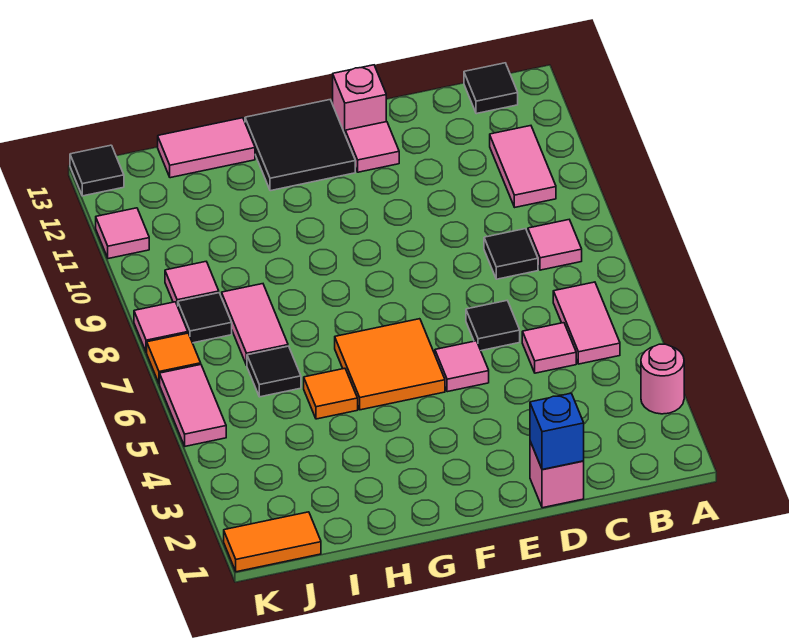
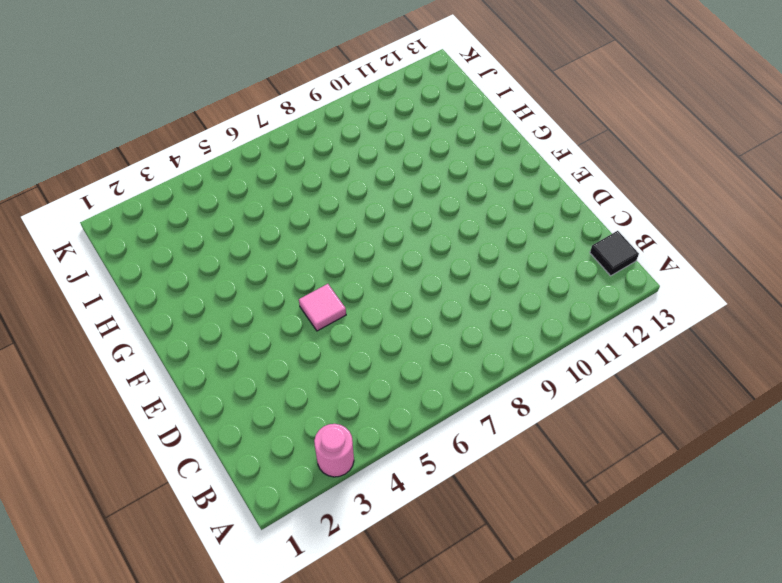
none -> pink tile B5:B6 level 1
none -> pink tile B8 level 1
none -> pink tile B10:B11 level 1

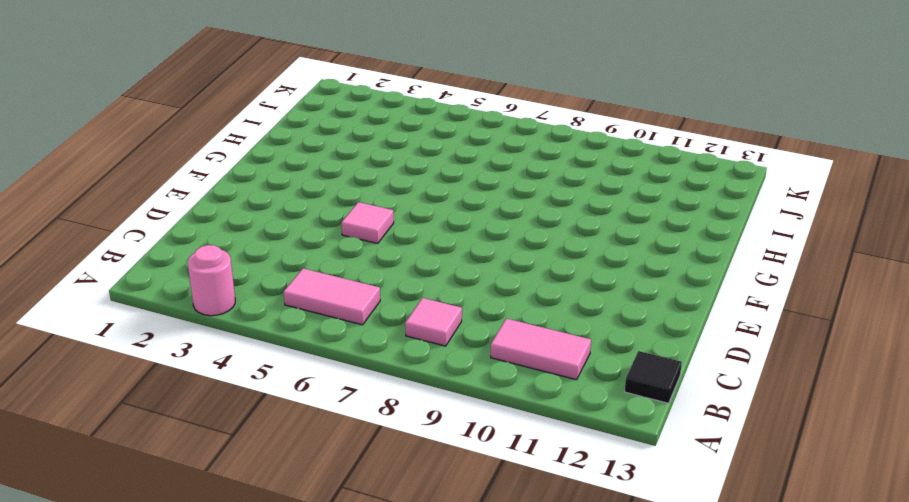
none -> pink tile C5 level 1
none -> black tile C8 level 1
none -> pink brick D1 level 1

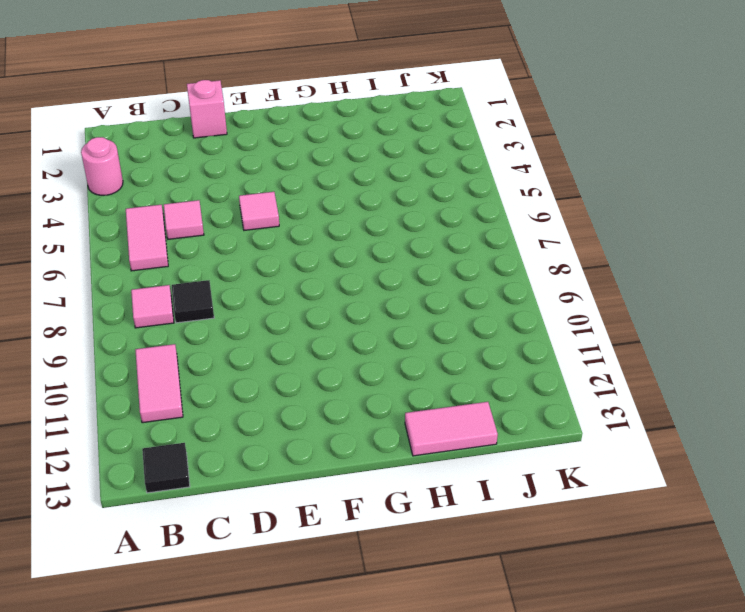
none -> black tile D6 level 1
none -> pink tile E12 level 1
none -> pink brick E13 level 1

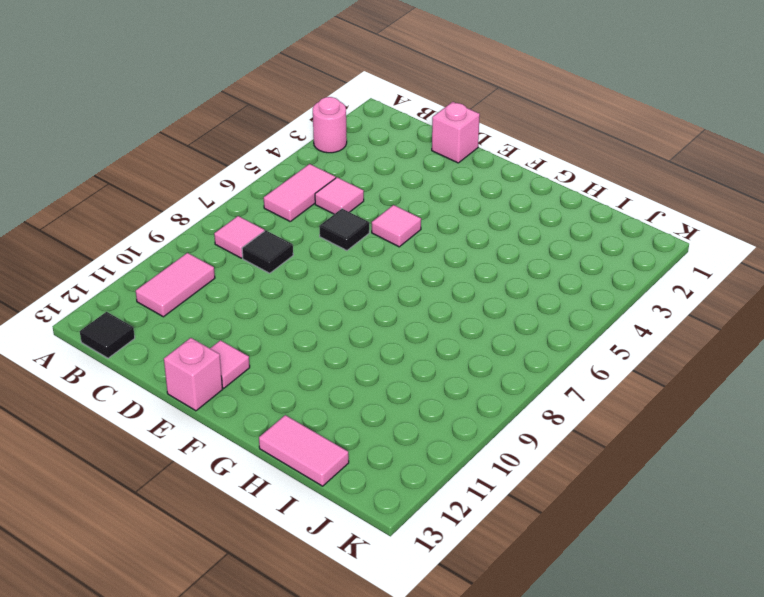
none -> orange tile F5:G6 level 1
none -> black tile F12:G13 level 1
none -> orange tile H5 level 1

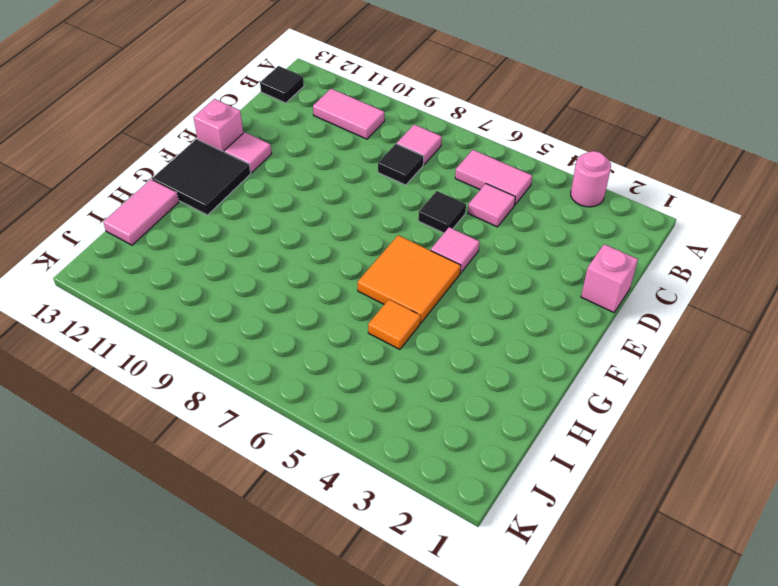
none -> black tile I6 level 1
none -> pink tile I7:I8 level 1
none -> orange tile J1:K1 level 1

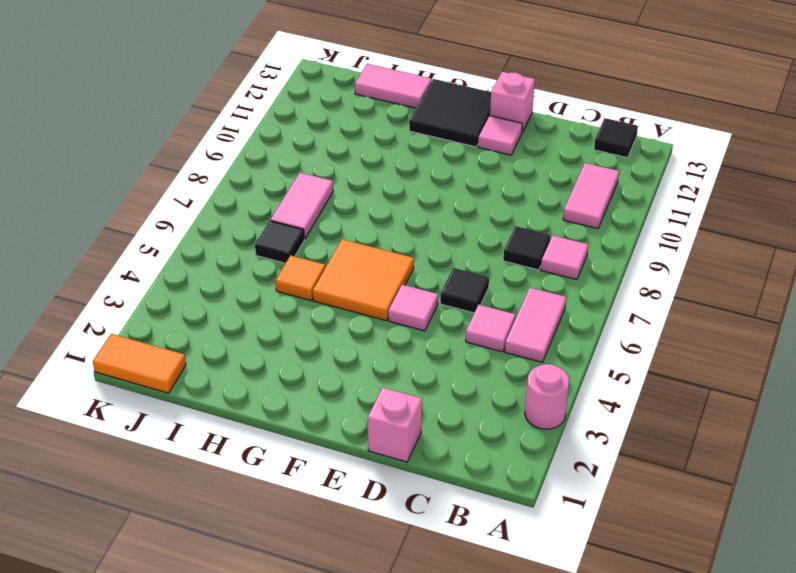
none -> black tile J8 level 1
none -> pink tile J9 level 1
none -> pink tile K5:K6 level 1

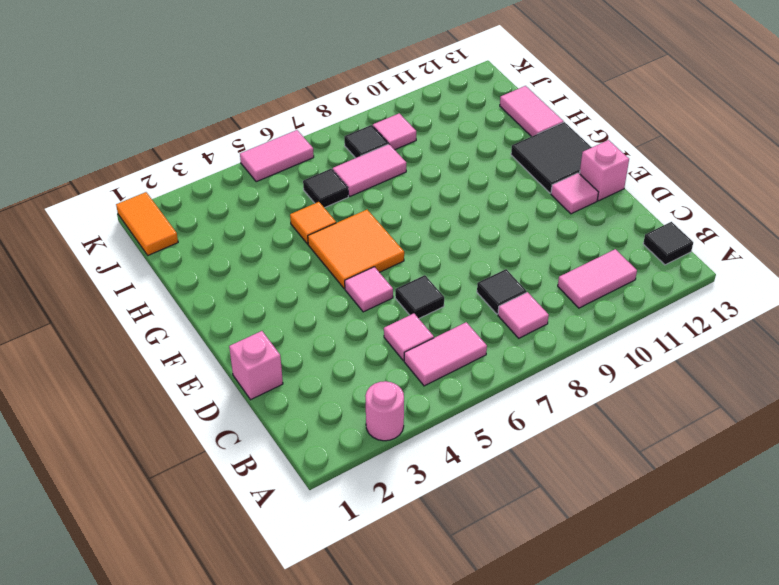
none -> orange tile K7 level 1
none -> pink tile K8 level 1
none -> pink tile K11 level 1

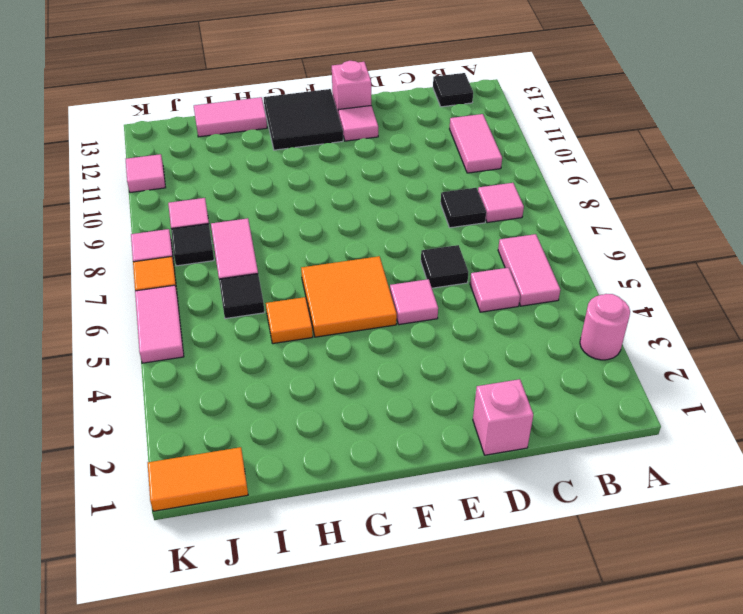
none -> black tile K13 level 1
none -> blue brick D1 level 2

